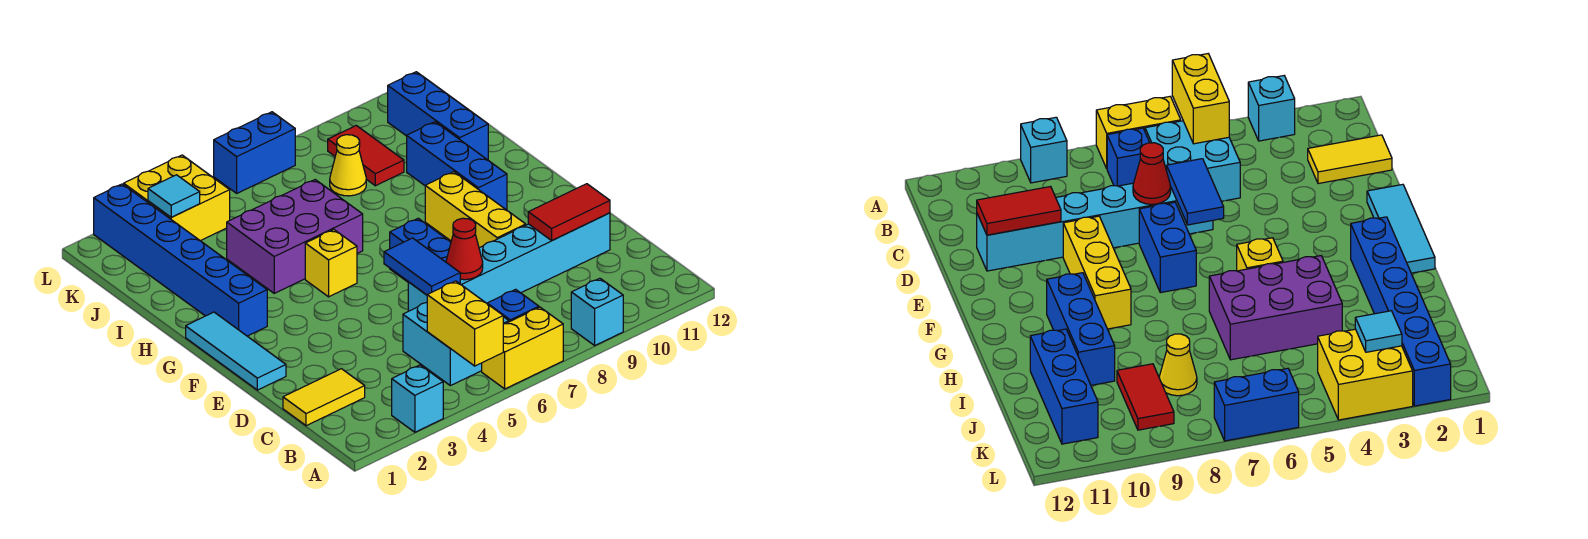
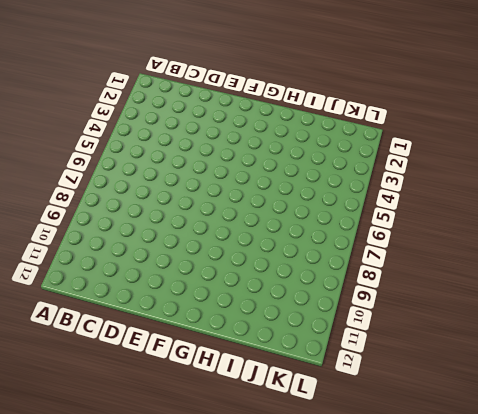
none -> cyan brick A3 level 1
none -> yellow brick A6:A7 level 1
none -> cyan brick A9 level 1

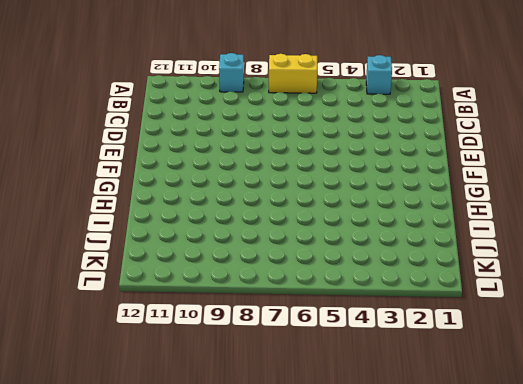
none -> cyan brick B5:C6 level 1
none -> blue brick B7 level 1
none -> yellow tile C1:C2 level 1

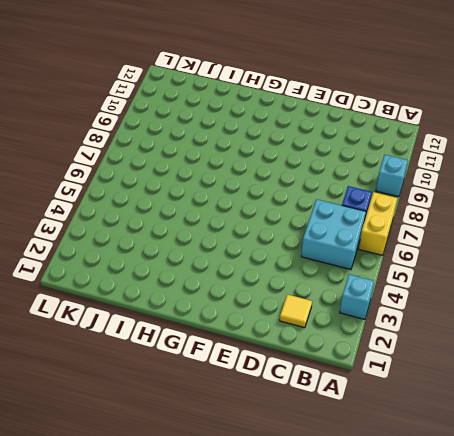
yellow tile C2 level 1 -> yellow tile C1:C2 level 1
none -> cyan brick D6:D11 level 1
none -> cyan tile E1:G1 level 1
none -> blue brick E7:F7 level 1

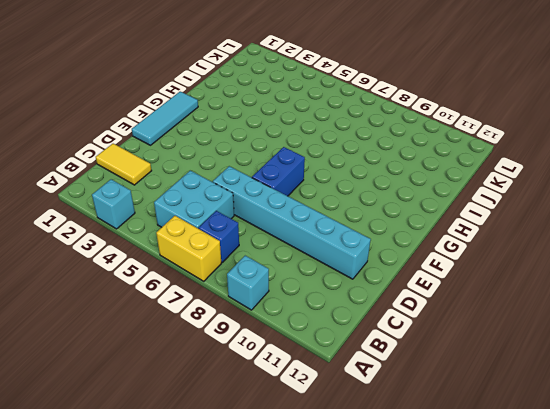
none -> yellow brick E9:G9 level 1
none -> blue brick G2:L2 level 1
none -> yellow brick G5 level 1

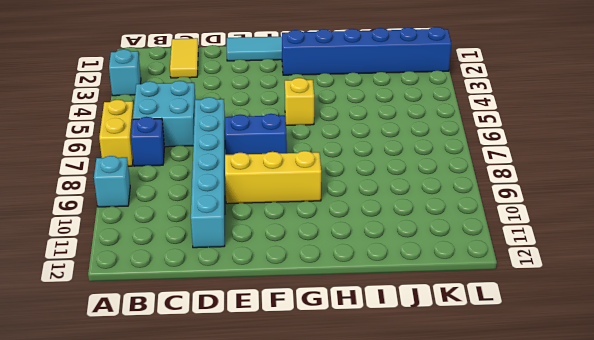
none -> blue brick G10:I10 level 1
none -> purple brick H4:I6 level 1
none -> blue brick I11:K11 level 1

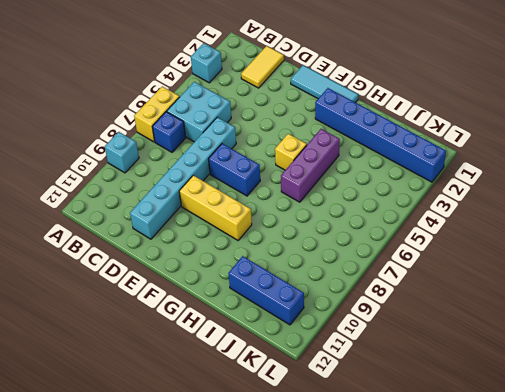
purple brick H4:H6 level 1 -> purple brick H4:I6 level 1
none -> blue brick G10:I10 level 1
none -> yellow cone J8 level 1
none -> red tile J9:K9 level 1

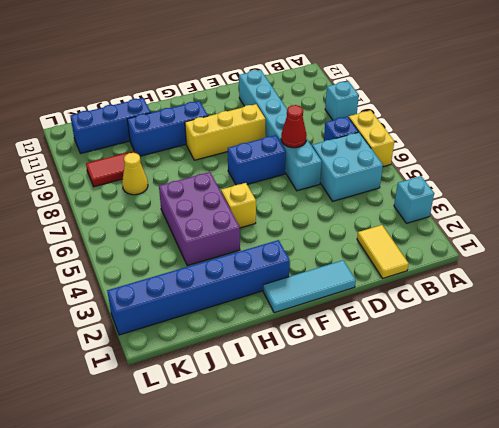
none -> yellow brick K3:L4 level 1
none -> blue brick L6:L7 level 1
none -> yellow brick A5:B5 level 2

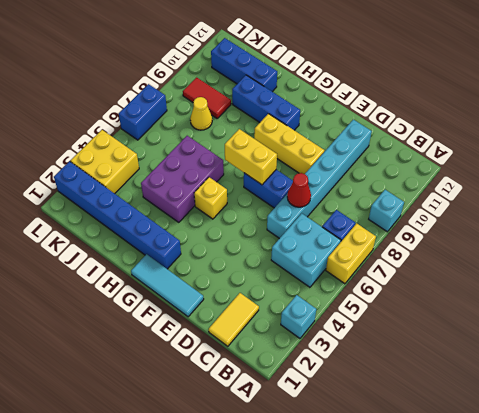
yellow brick F7:G7 level 2 -> yellow brick A5:B5 level 2
none -> blue tile D6:E6 level 2
none -> red tile D10:D11 level 2
none -> cyan tile K3 level 2

